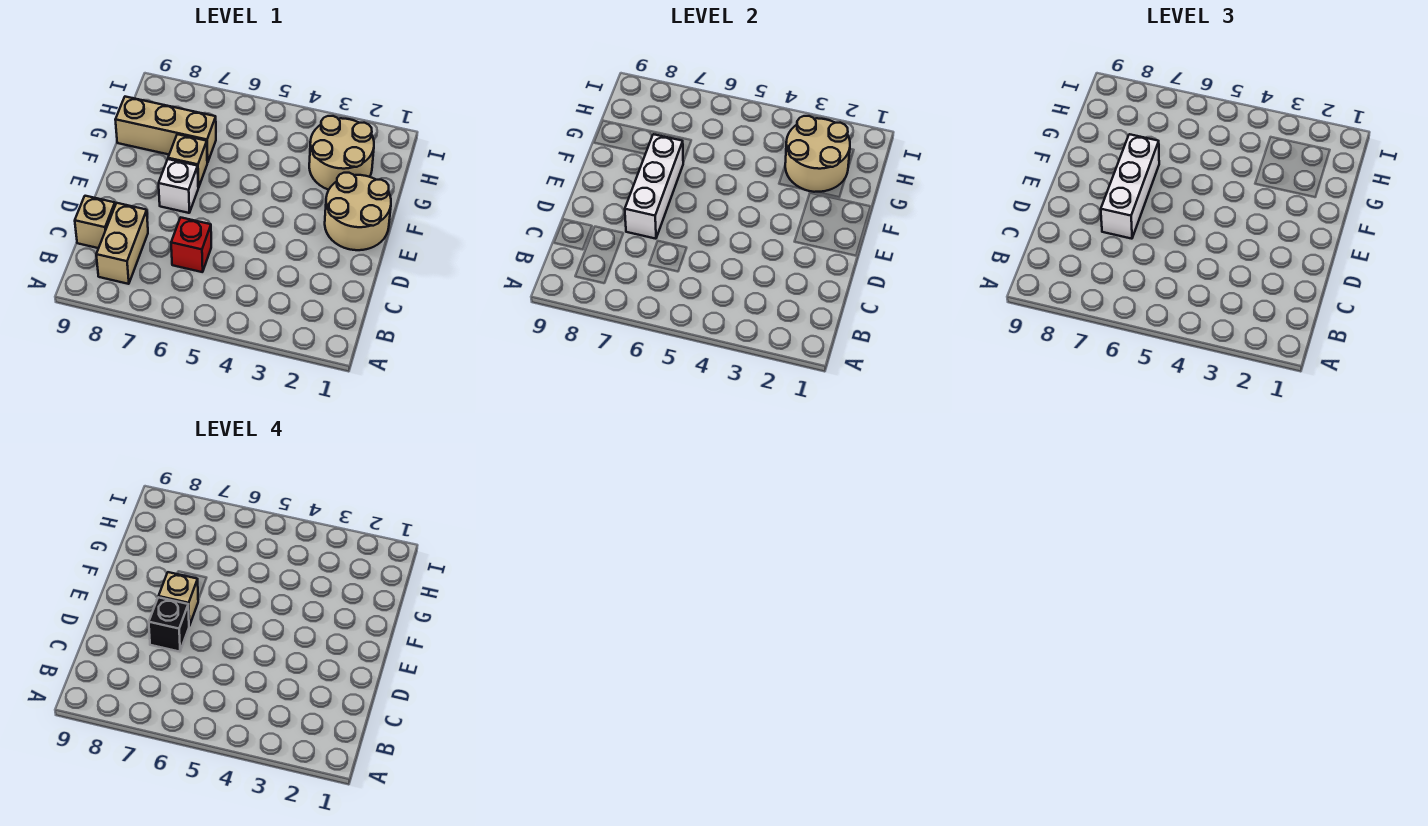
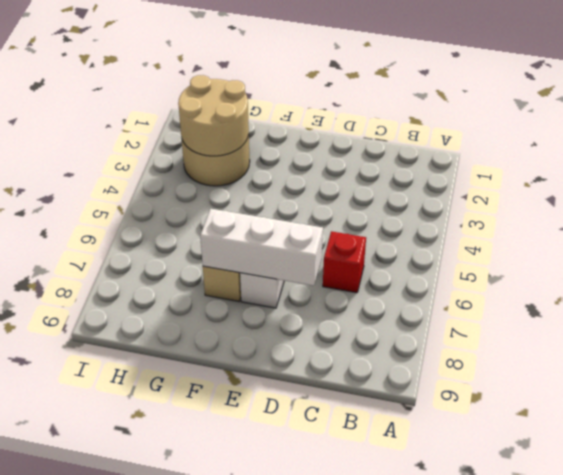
none -> tan brick B8:C8 level 1
none -> tan brick C9 level 1
none -> tan round brick E1:F2 level 1

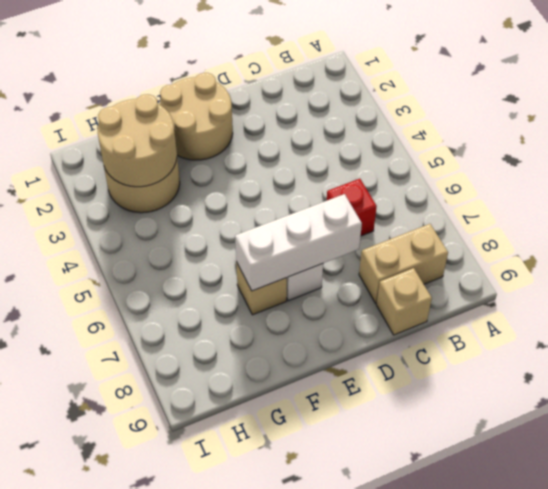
none -> tan brick G7:G9 level 1
none -> white brick D7:F7 level 3
none -> black brick D7 level 4

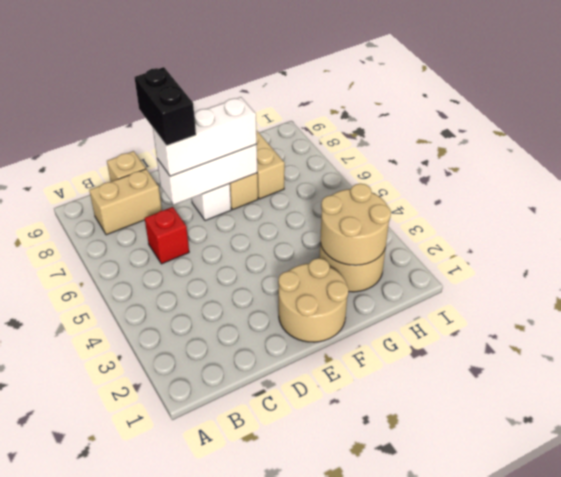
black brick D7:D8 level 4 -> black brick D7 level 4
none -> tan brick E7 level 4

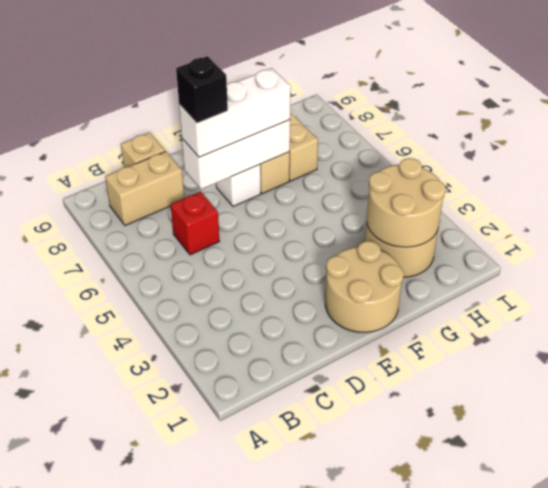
none -> tan brick E7 level 4

